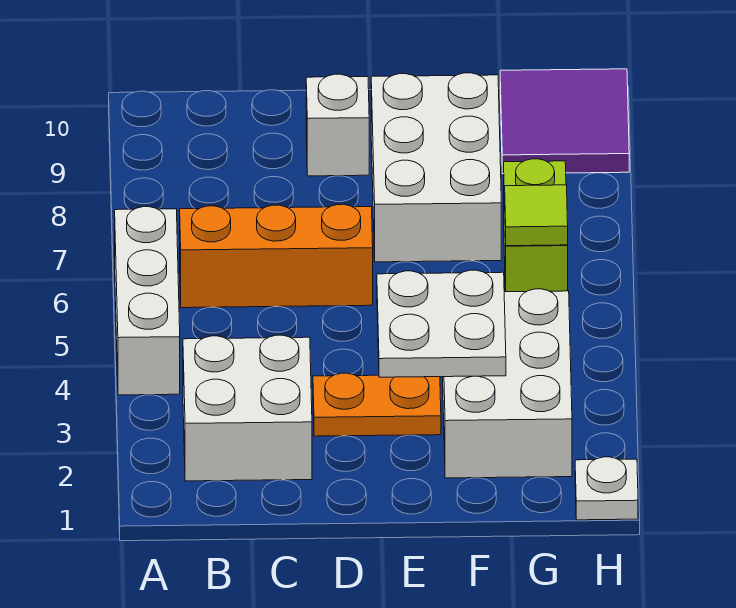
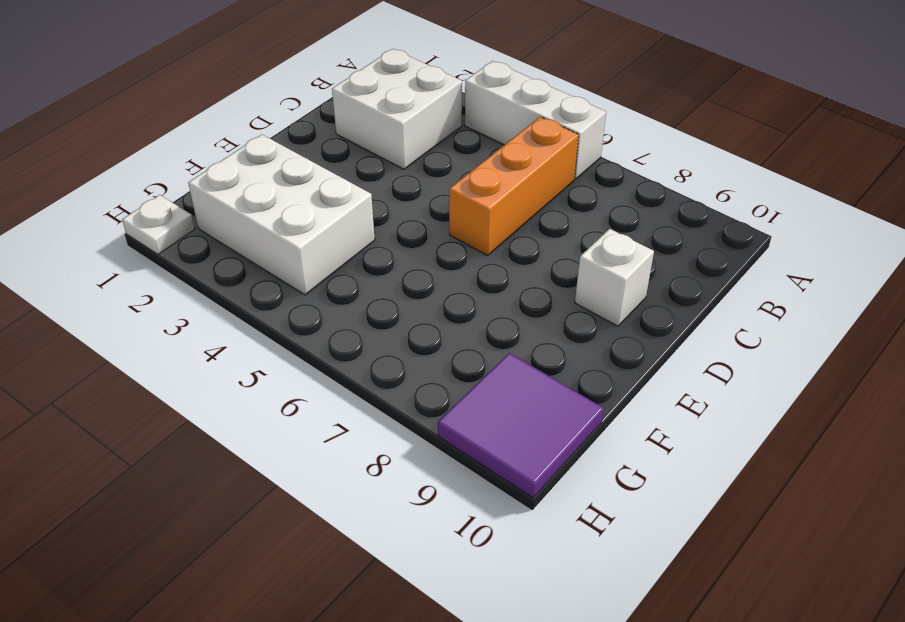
none -> orange plate D3:E3 level 1
none -> white brick E7:F9 level 1
none -> lime brick G6:G7 level 1

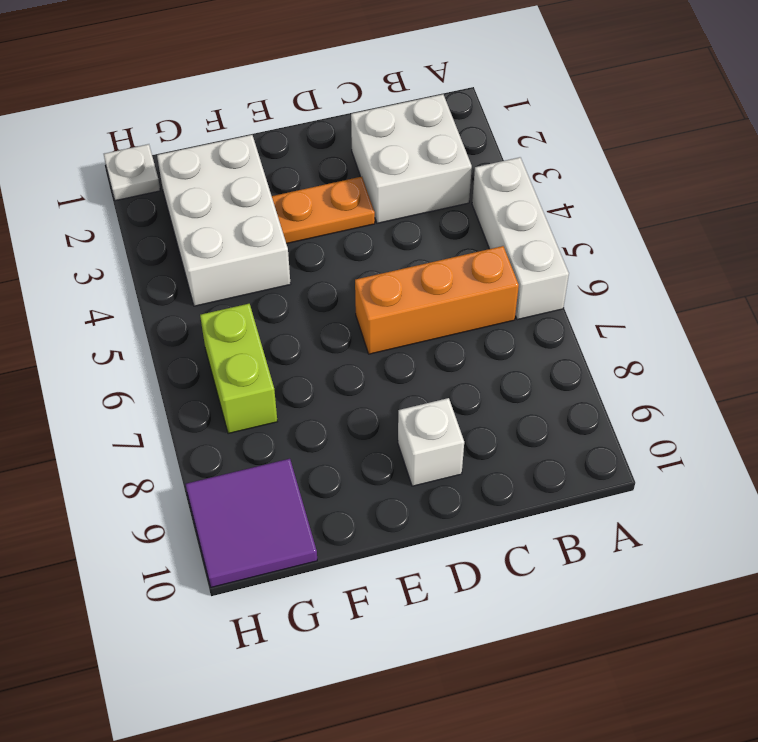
none -> white brick E7:F9 level 1
none -> white plate E3:F4 level 2
none -> lime tile G6 level 2

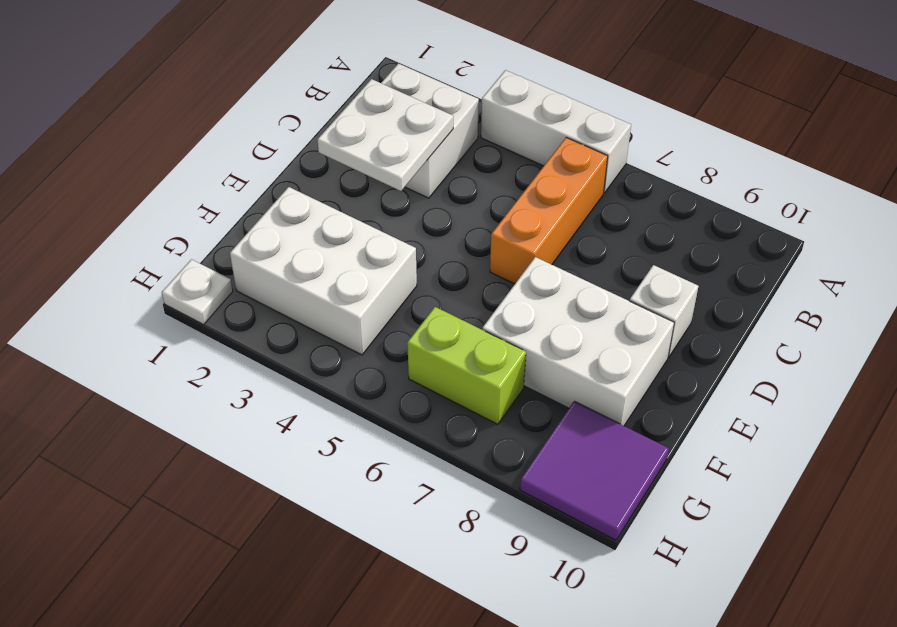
white plate C2:D3 level 2 -> white plate E3:F4 level 2
none -> orange plate D3:E3 level 1
none -> lime tile G6 level 2

